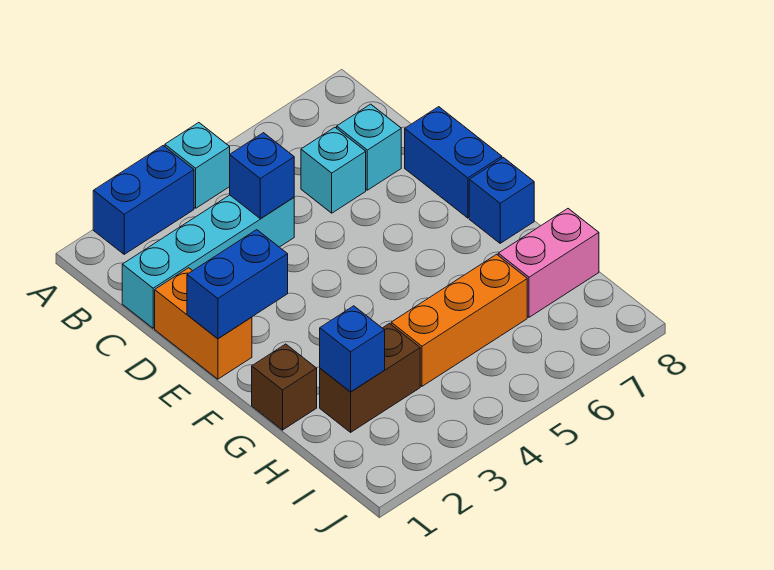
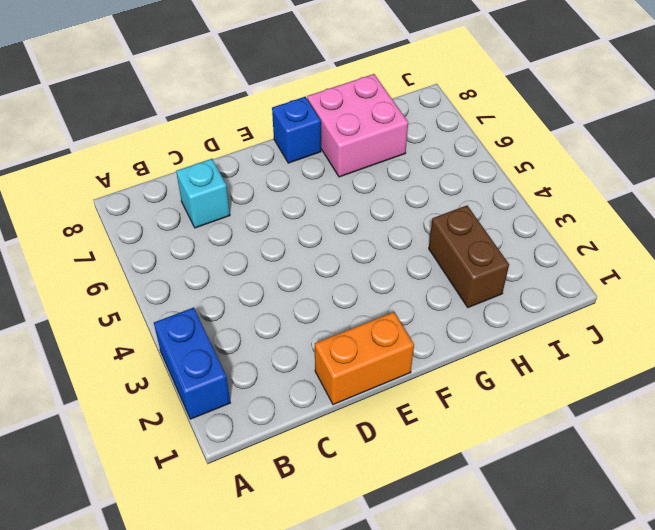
pink brick G7:H8 level 1 -> pink brick H7:H8 level 1
none -> cyan brick A4 level 1
none -> cyan brick C1:C4 level 1
none -> cyan brick C6 level 1

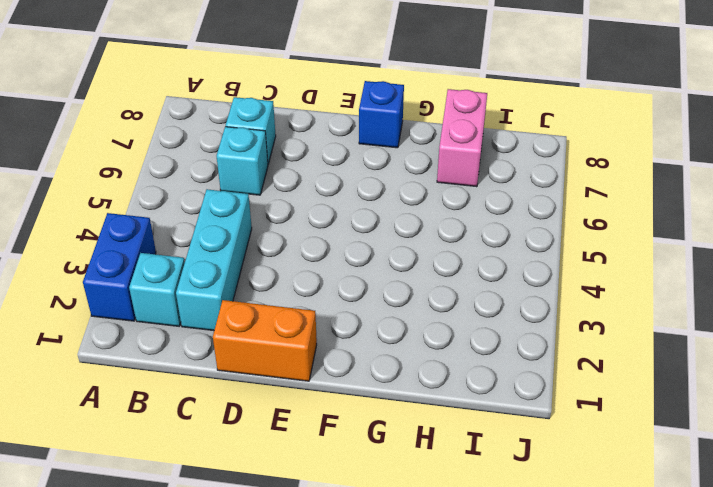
cyan brick B2 level 1 -> cyan brick A4 level 1
cyan brick C2:C4 level 1 -> cyan brick C1:C4 level 1
none -> blue brick D8:E8 level 1
none -> brown brick G1 level 1
none -> brown brick H2:H3 level 1

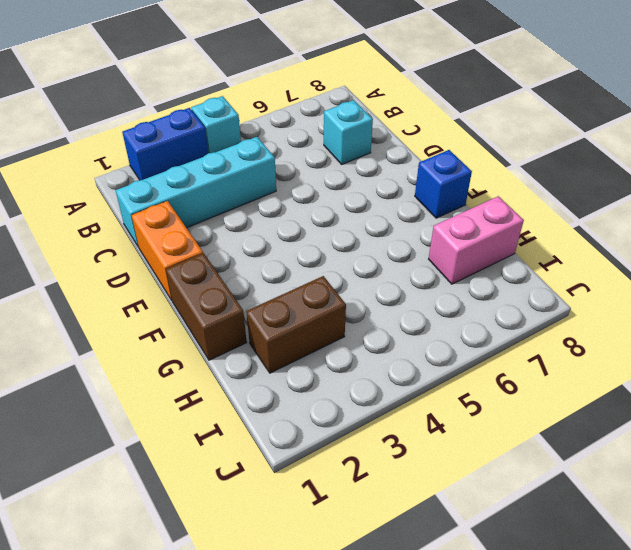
brown brick F1:G1 level 1 -> brown brick G1 level 1
none -> cyan brick C6 level 1
none -> blue brick D8:E8 level 1
none -> orange brick H4:H6 level 1

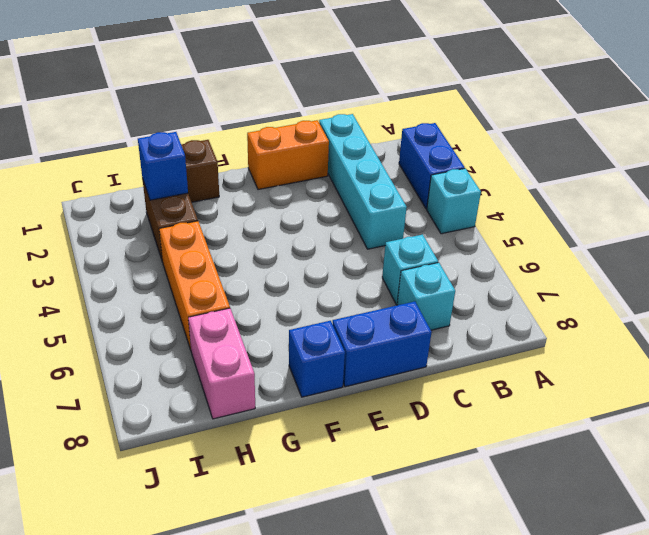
none -> blue brick C4 level 2
none -> blue brick E1:E2 level 2

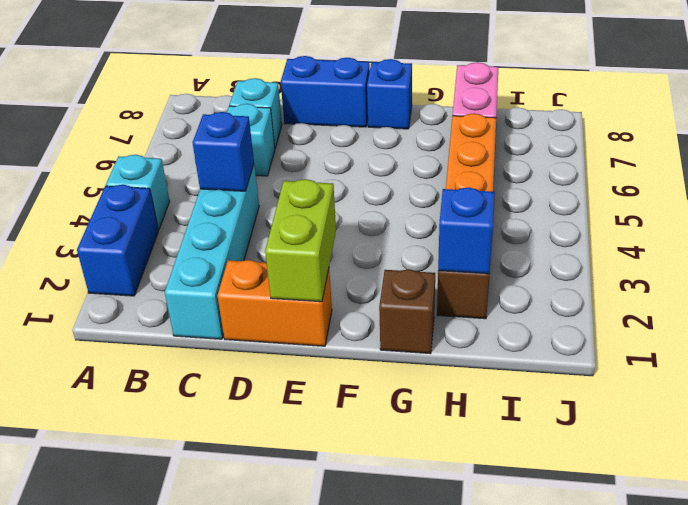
lime brick E1:E2 level 2 -> blue brick E1:E2 level 2

